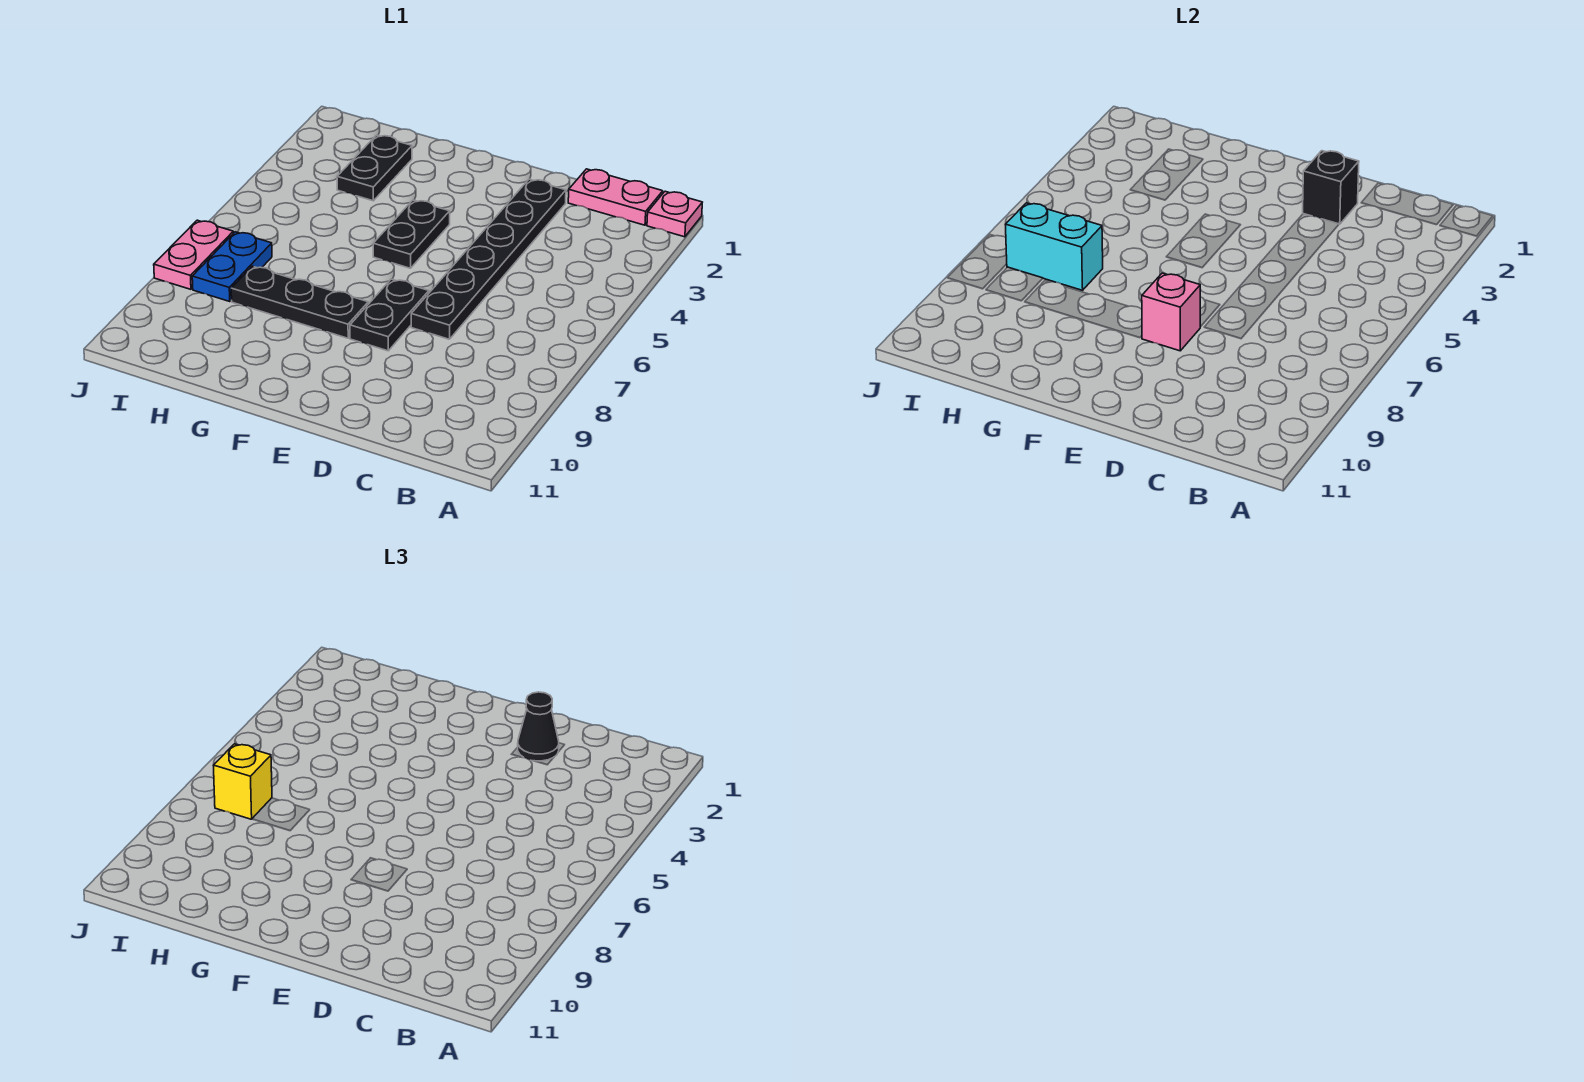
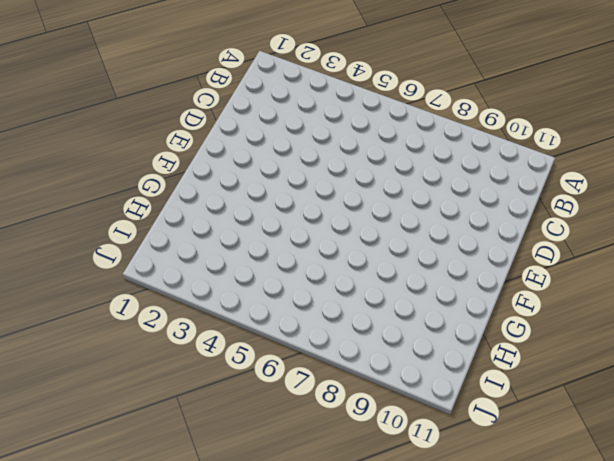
none -> pink plate A1 level 1
none -> pink plate B1:C1 level 1
none -> black plate D2:D7 level 1

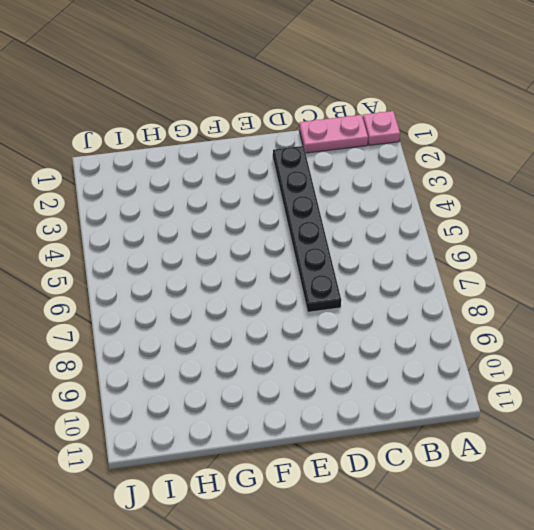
none -> black plate E7:E8 level 1
none -> black plate F4:F5 level 1
none -> black plate F8:H8 level 1

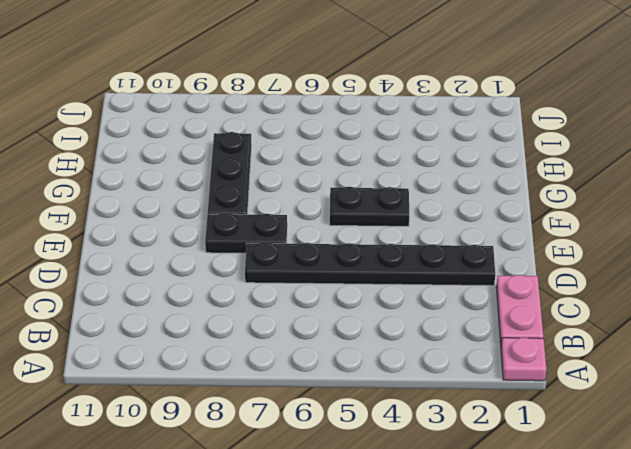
none -> black plate H2:H3 level 1
none -> blue plate I7:I8 level 1
none -> pink plate J7:J8 level 1

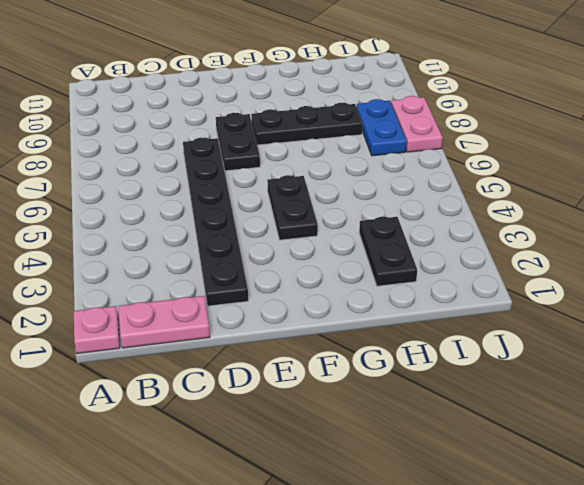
none -> black brick D2 level 2
none -> pink brick E8 level 2
none -> cyan brick H7:I7 level 2

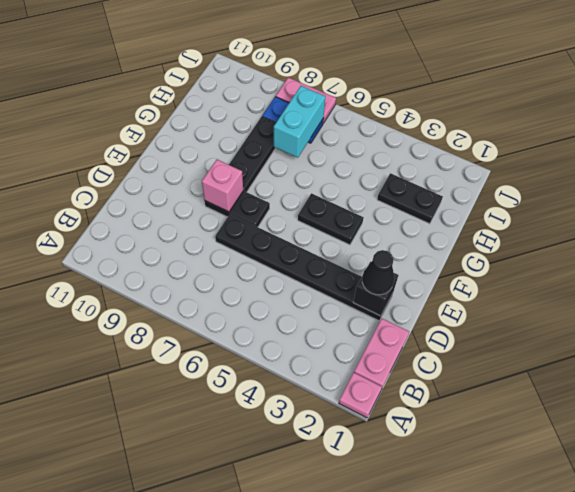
none -> yellow brick I7 level 3

